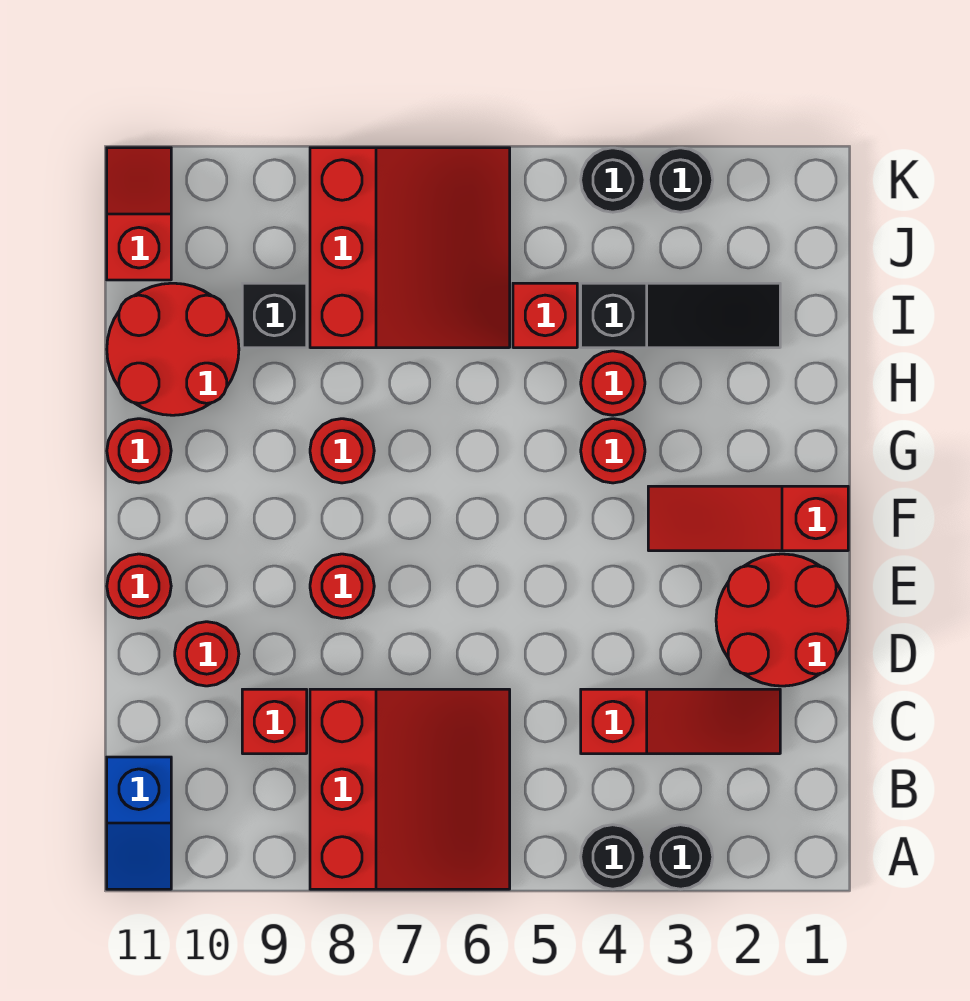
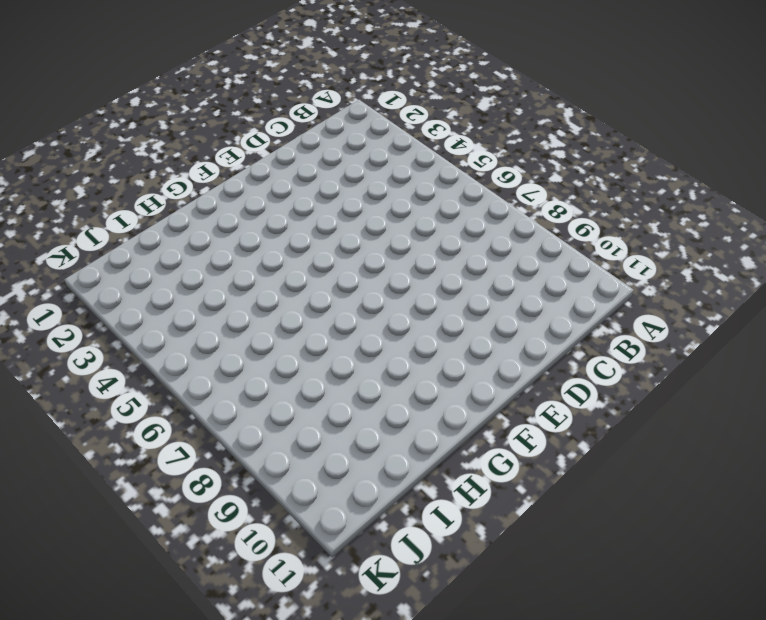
none -> black round brick A3 level 1
none -> black round brick A4 level 1
none -> red slope A6:C8 level 1 top 8

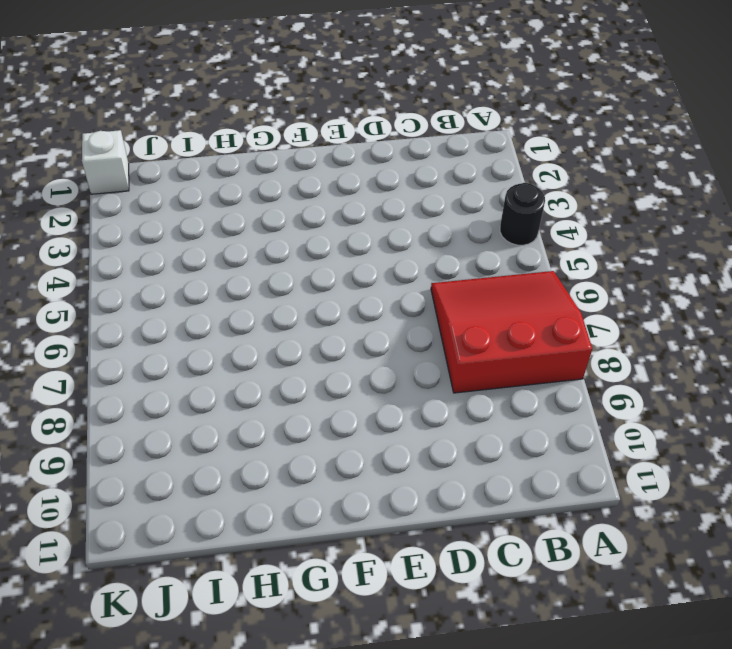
white brick K1 level 1 -> none
none -> black round brick A3 level 1
none -> blue slope A11:B11 level 1 top B
none -> red slope C2:C4 level 1 top 4

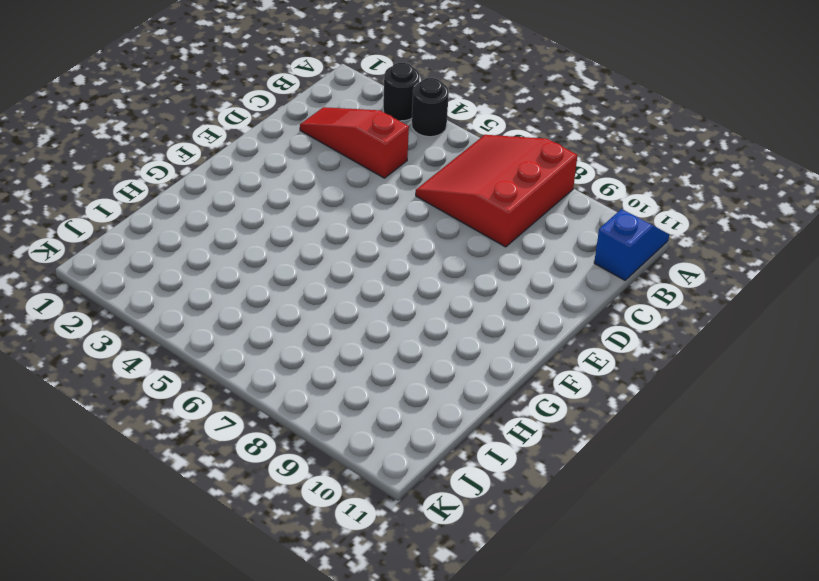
none -> red brick C9 level 1
none -> red round brick D1:E2 level 1
none -> red round brick D10 level 1

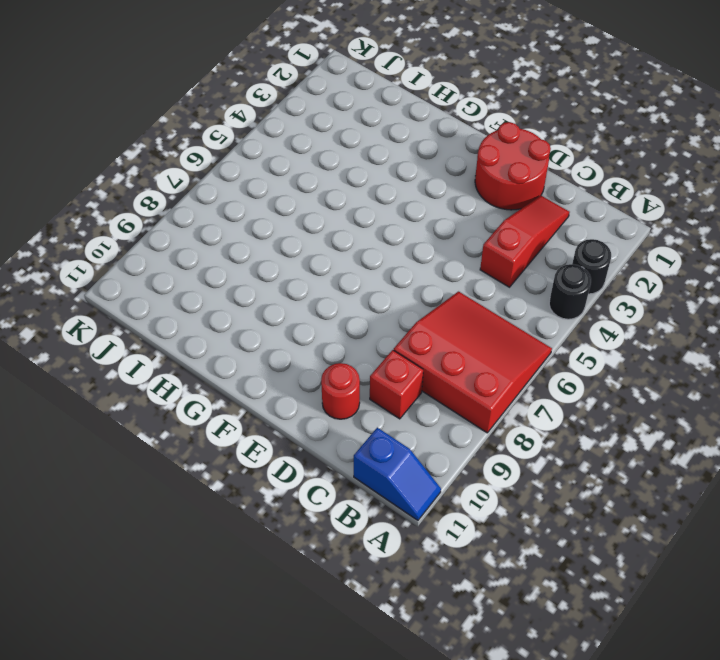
none -> red round brick E8 level 1
none -> red round brick E11 level 1
none -> red slope F1:F3 level 1 top 1

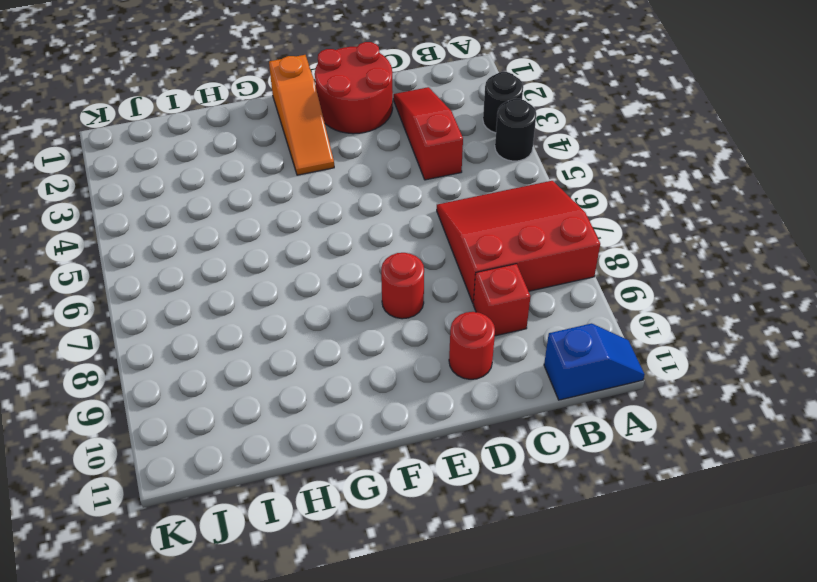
orange slope F1:F3 level 1 top 1 -> red slope F1:F3 level 1 top 1
none -> red round brick E11 level 1
none -> red round brick G4 level 1
none -> red round brick G8 level 1

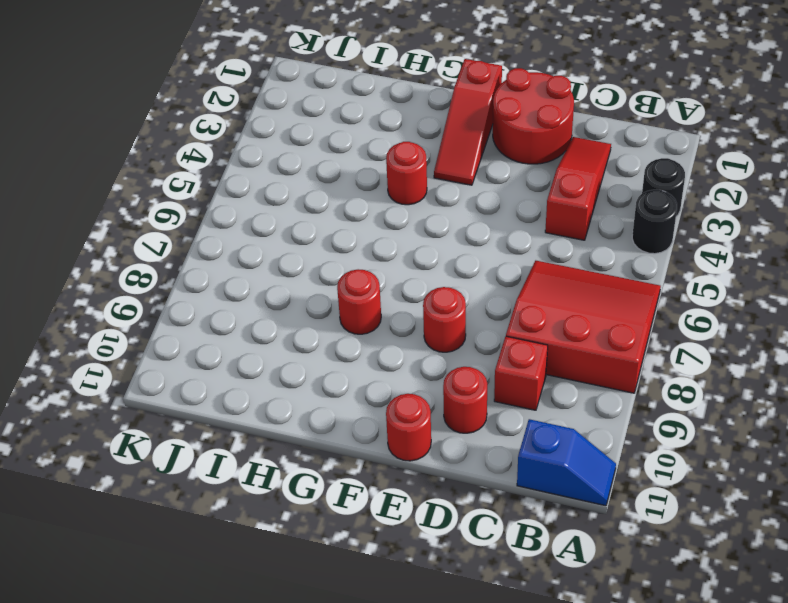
none -> red round brick G11 level 1
none -> red round brick H4 level 1
none -> red round brick H10:I11 level 1

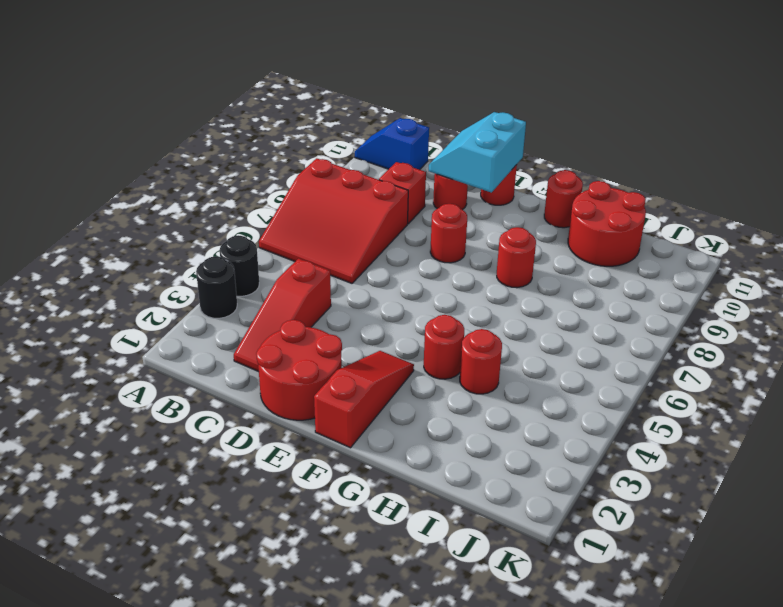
cyan slope D10:E11 level 2 top E -> none
none -> black slope I2:I4 level 1 top 4
none -> red brick I5 level 1
none -> red slope I6:K8 level 1 top 8

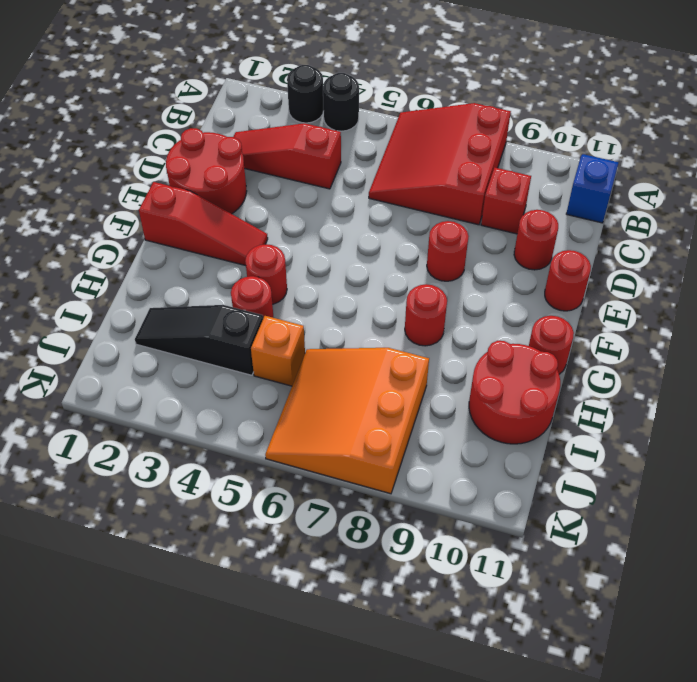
orange brick I5 level 1 -> red brick I5 level 1
orange slope I6:K8 level 1 top 8 -> red slope I6:K8 level 1 top 8
none -> black brick I9 level 1
none -> red slope J11:K11 level 1 top J
none -> black round brick K3 level 1

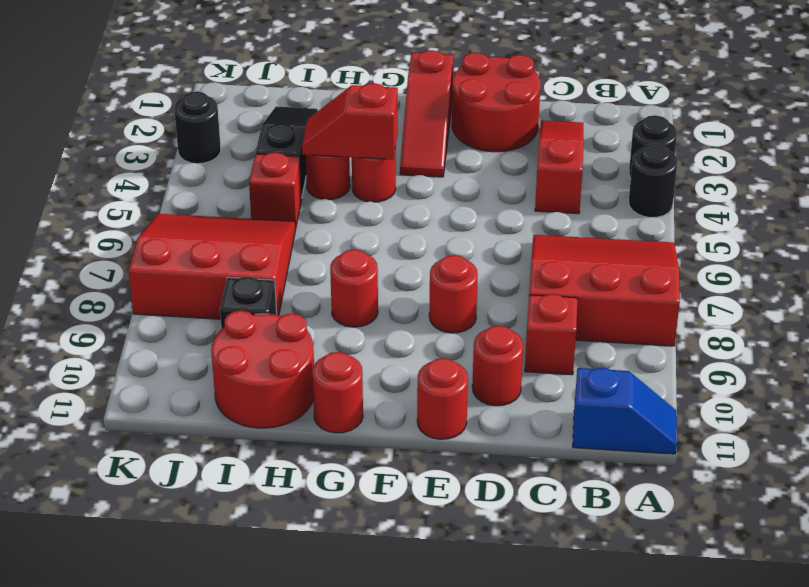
red slope G4:H4 level 2 top G -> red slope J11:K11 level 1 top J
none -> black round brick K4 level 1

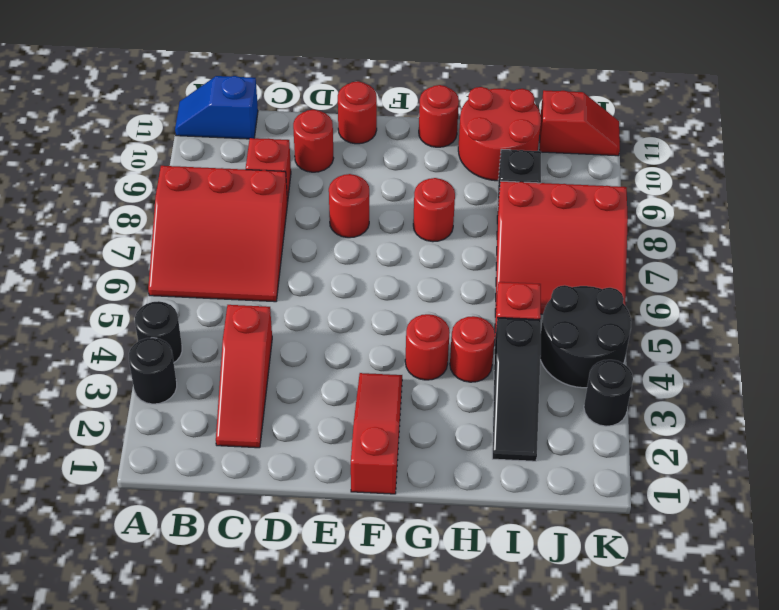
black round brick J4:K5 level 1 -> black round brick K4 level 1
none -> red round brick D1:E2 level 1

